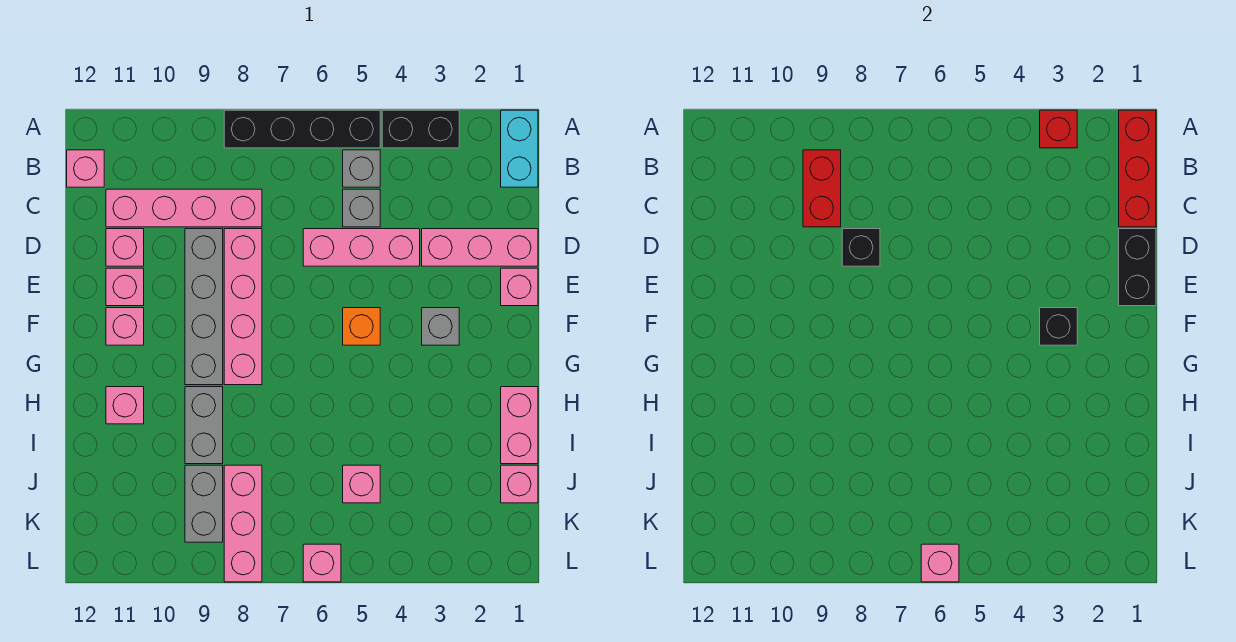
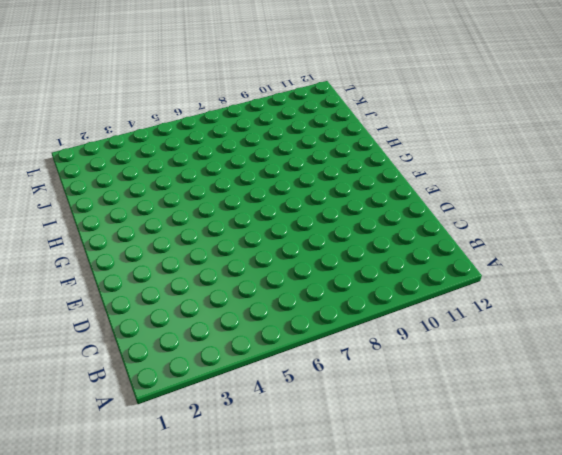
none -> cyan brick A1:B1 level 1
none -> black brick A3:A4 level 1
none -> black brick A5:A8 level 1
none -> grey brick B5 level 1

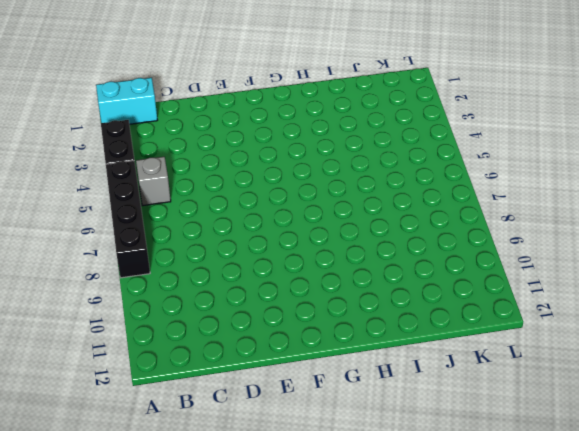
none -> pink brick B12 level 1
none -> grey brick C5 level 1
none -> pink brick C8:C11 level 1
none -> pink brick D1:D3 level 1

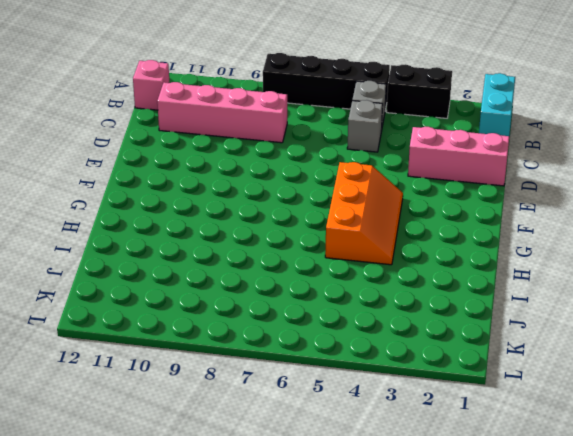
orange slope F4:H5 level 1 top 5 -> orange brick F5 level 1
none -> pink brick D4:D6 level 1
none -> pink brick D8:G8 level 1
none -> grey brick D9:G9 level 1
none -> pink brick D11 level 1

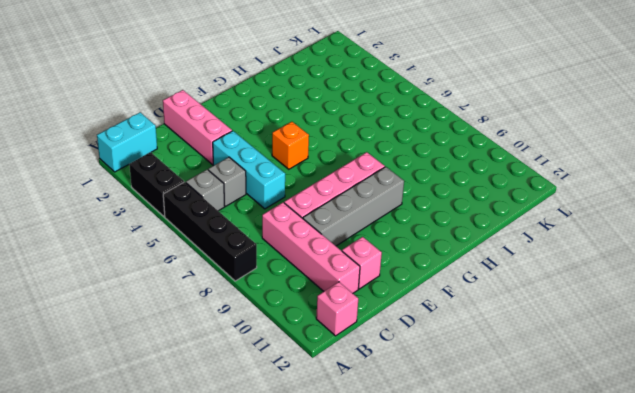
cyan brick D4:D6 level 1 -> pink brick D4:D6 level 1
none -> pink brick E1 level 1
none -> pink brick E11 level 1
none -> grey brick F3 level 1
none -> pink brick F11 level 1

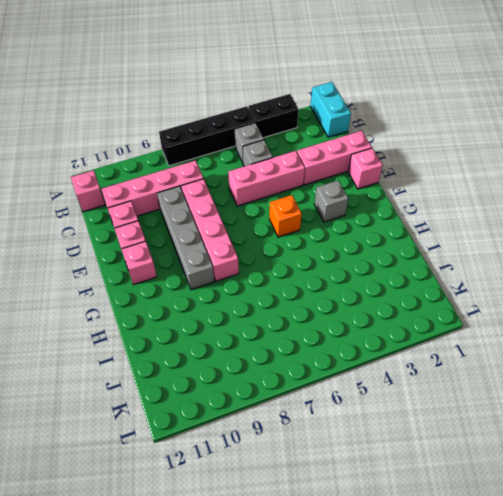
none -> pink brick H1:I1 level 1
none -> grey brick H9:I9 level 1
none -> pink brick H11 level 1
none -> pink brick J1 level 1

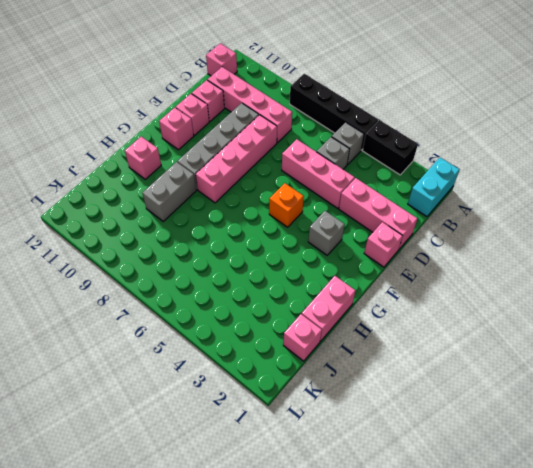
none -> pink brick J5 level 1
none -> pink brick J8:L8 level 1
none -> grey brick J9:K9 level 1
none -> pink brick L6 level 1

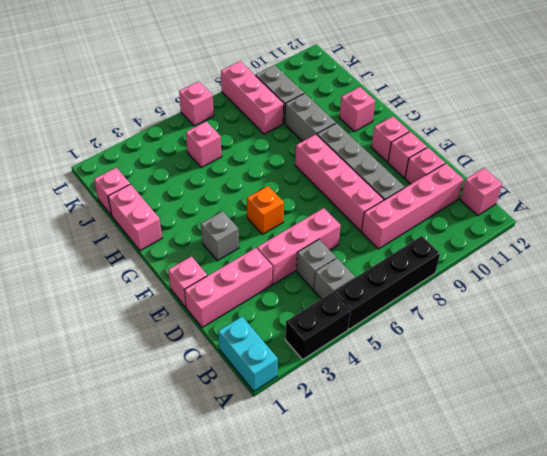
none -> red brick A1:C1 level 2
none -> red brick A3 level 2
none -> red brick B9:C9 level 2
none -> black brick D1:E1 level 2

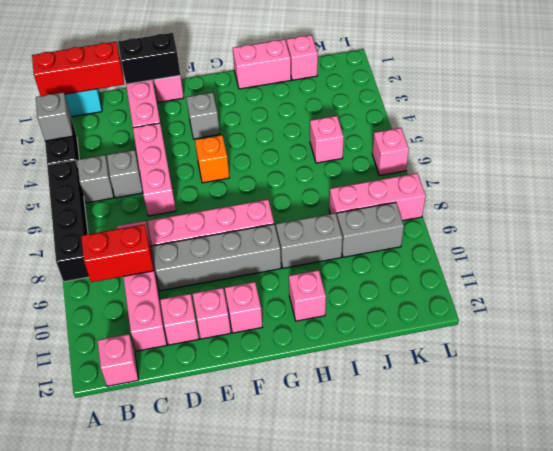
grey brick A3 level 2 -> red brick A3 level 2
none -> black brick D8 level 2
none -> black brick F3 level 2
none -> pink brick L6 level 2

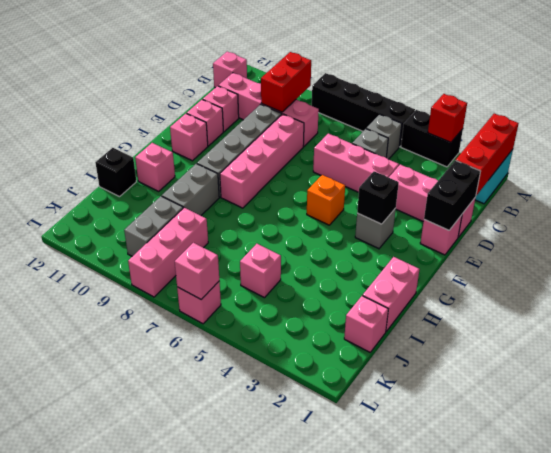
black brick I12 level 1 -> black brick D8 level 2

